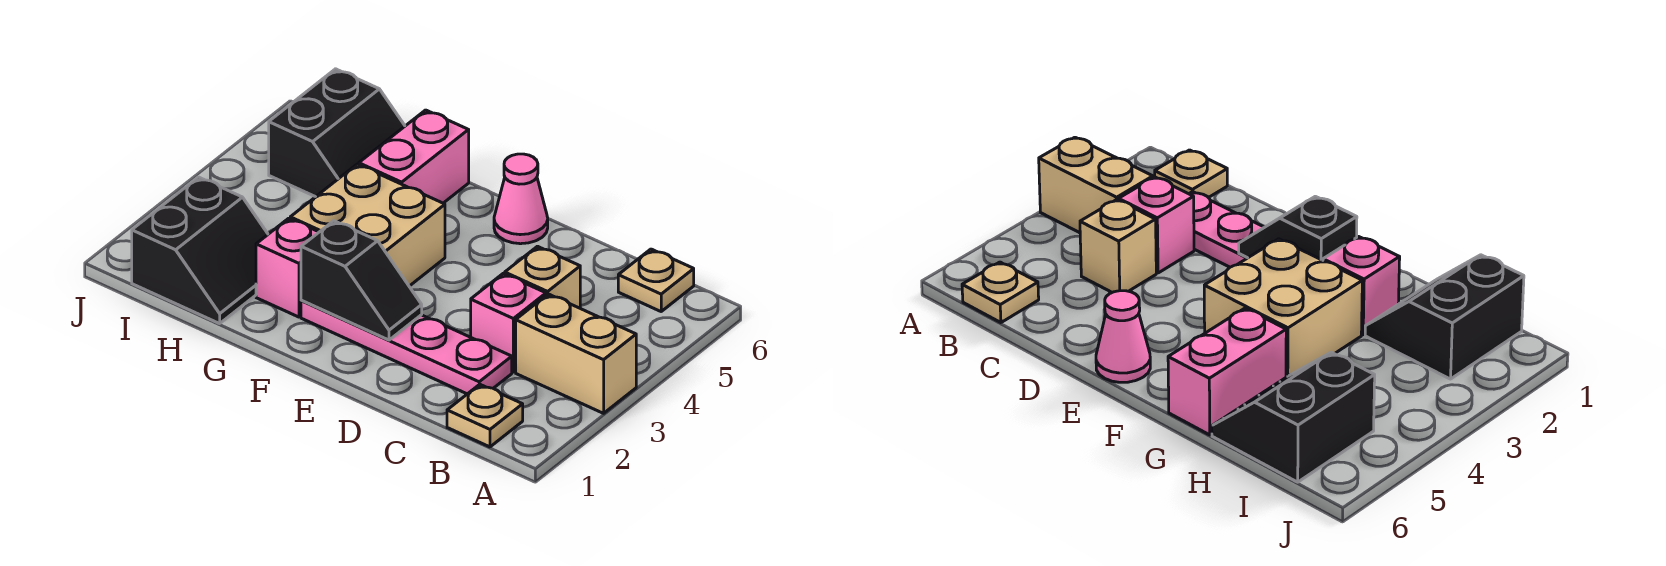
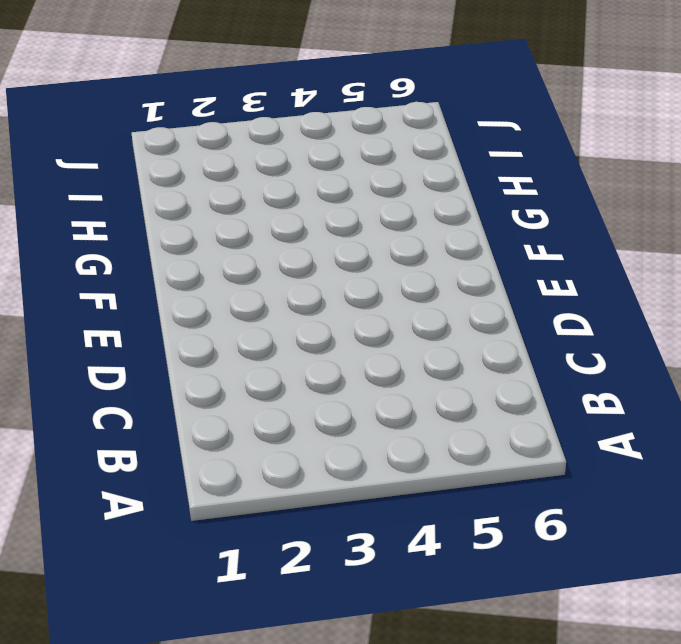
none -> tan brick A3:B3 level 1
none -> tan plate B1 level 1
none -> tan plate B6 level 1

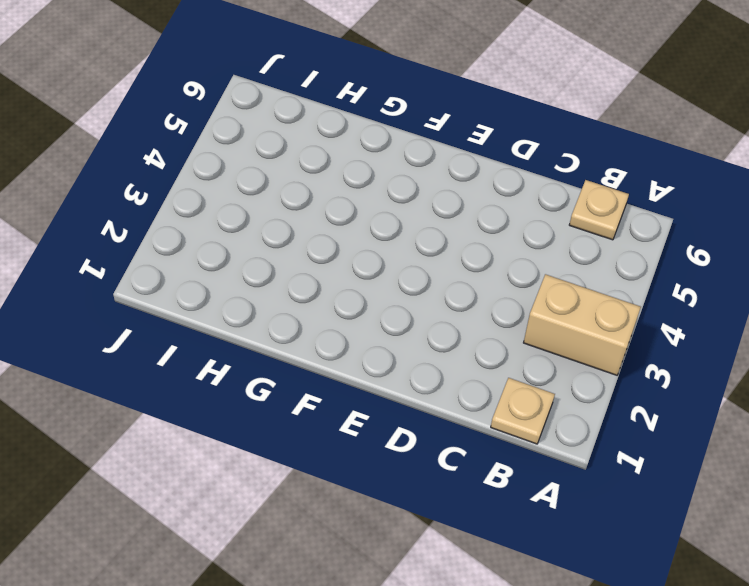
none -> pink plate C2:F2 level 1
none -> pink brick C3 level 1
none -> tan brick C4 level 1

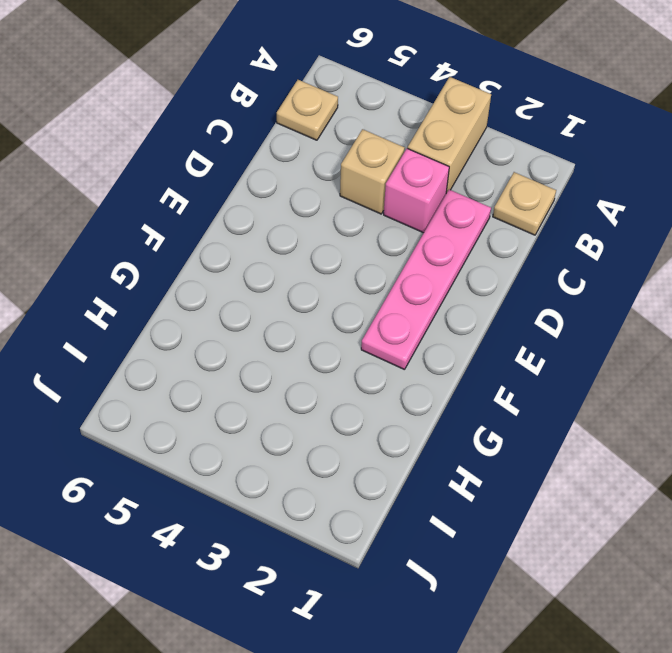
none -> pink cone E6 level 1
none -> tan brick F3:G4 level 1
none -> pink brick G2 level 1

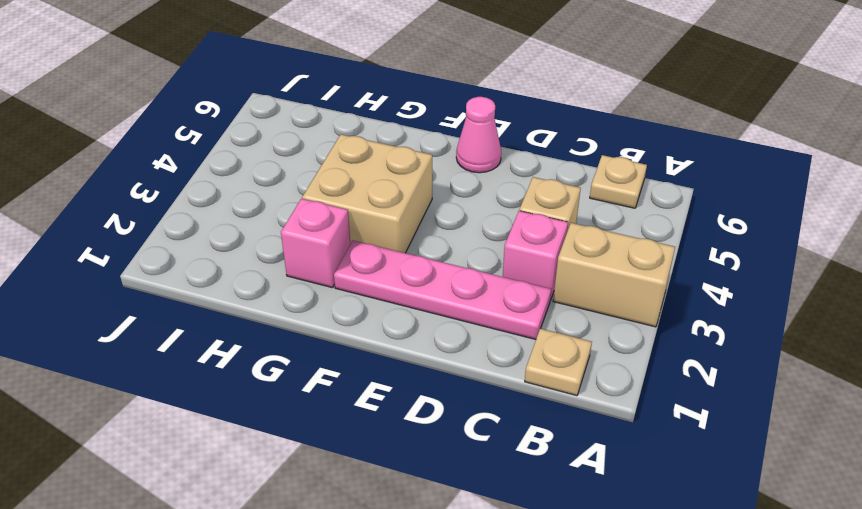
none -> pink brick G5:G6 level 1
none -> black slope H1:I2 level 1 top I
none -> black slope H5:I6 level 1 top I

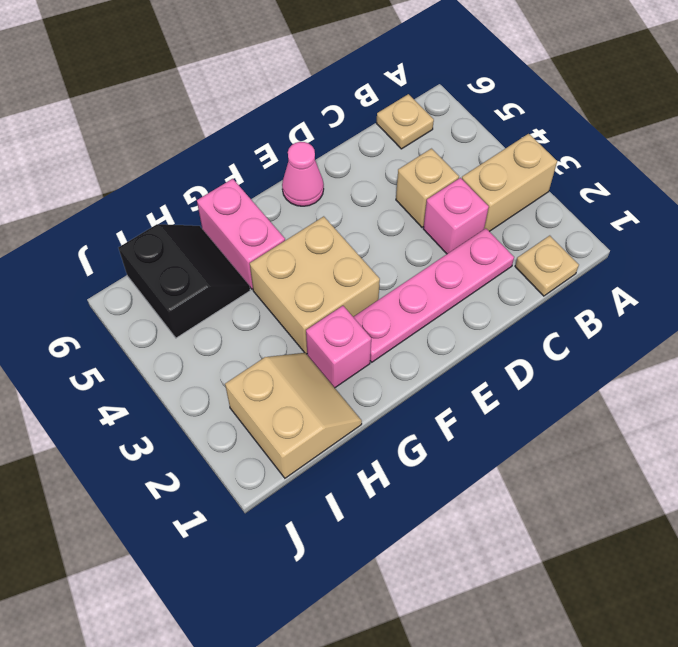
tan slope H1:I2 level 1 top I -> black slope H1:I2 level 1 top I
none -> black slope E2:F2 level 2 top F

